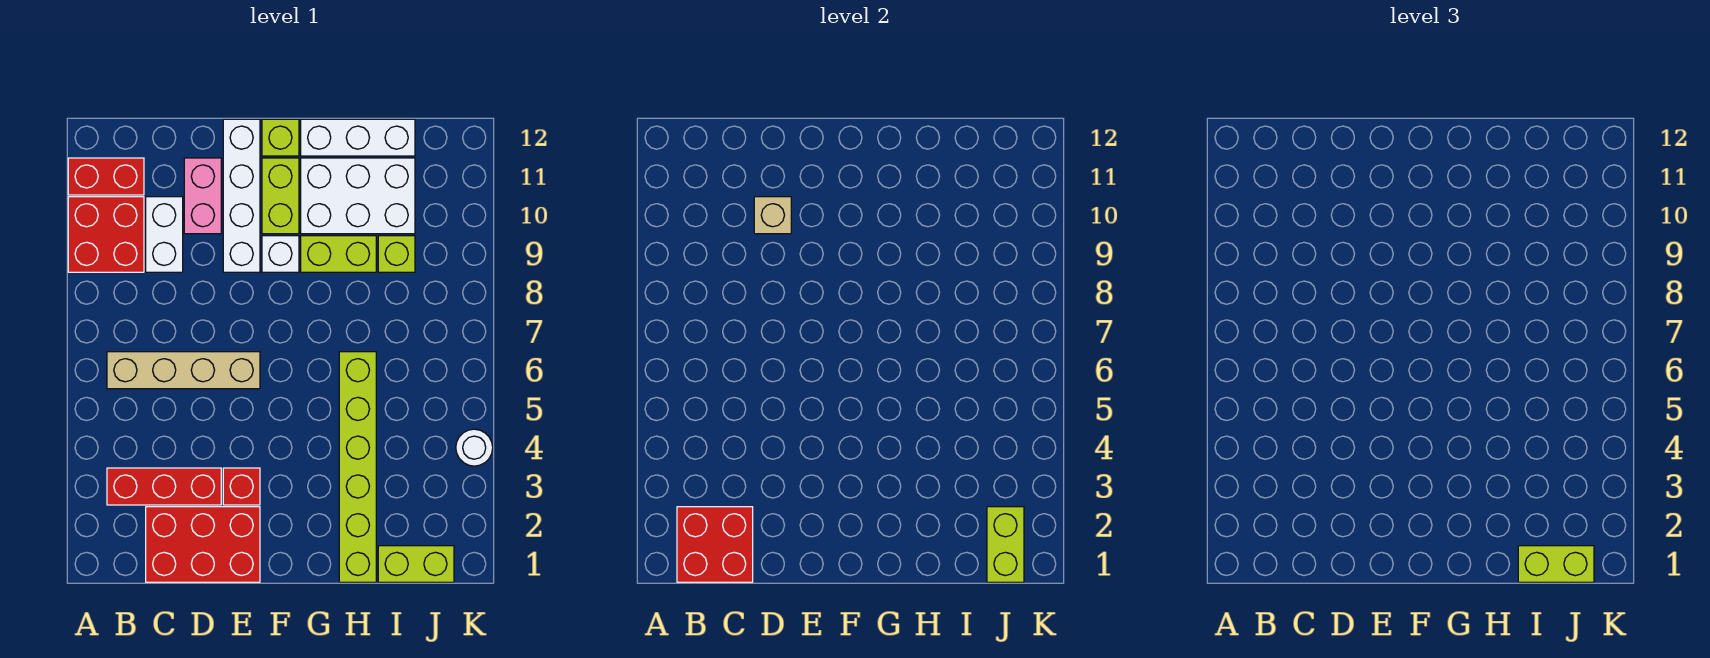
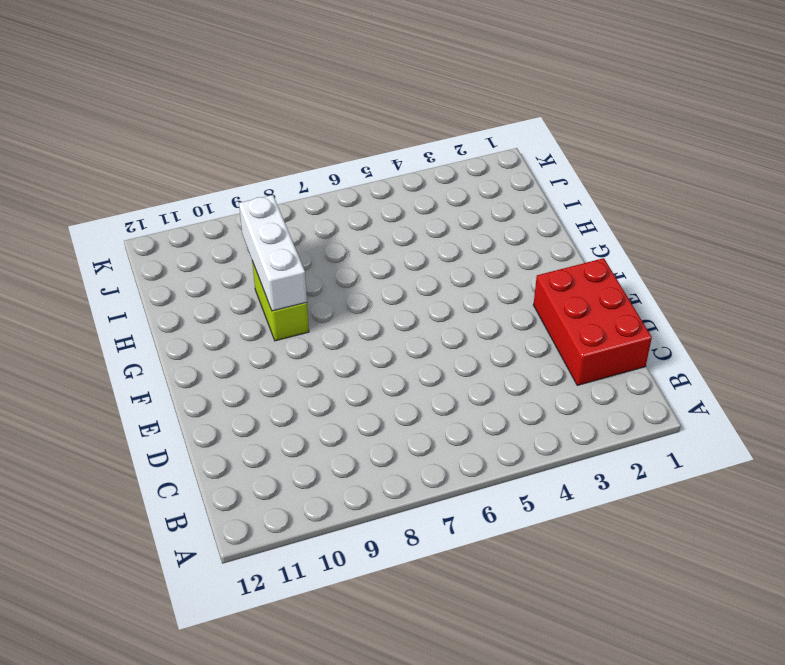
white brick G9:I9 level 2 -> white brick G12:I12 level 1
none -> red brick A9:B10 level 1
none -> red brick A11:B11 level 1
none -> red brick B3:D3 level 1

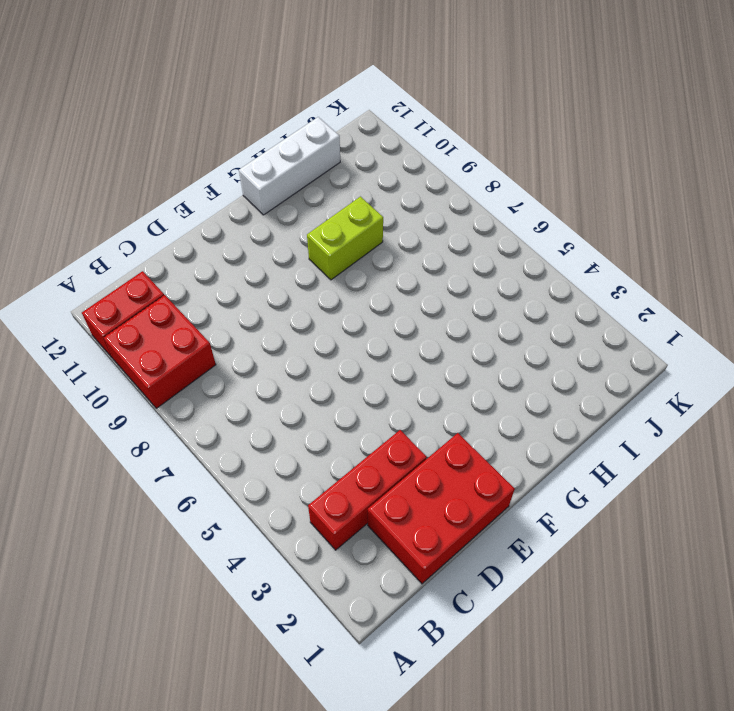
none -> tan brick B6:E6 level 1
none -> white brick C9:C10 level 1
none -> pink brick D10:D11 level 1

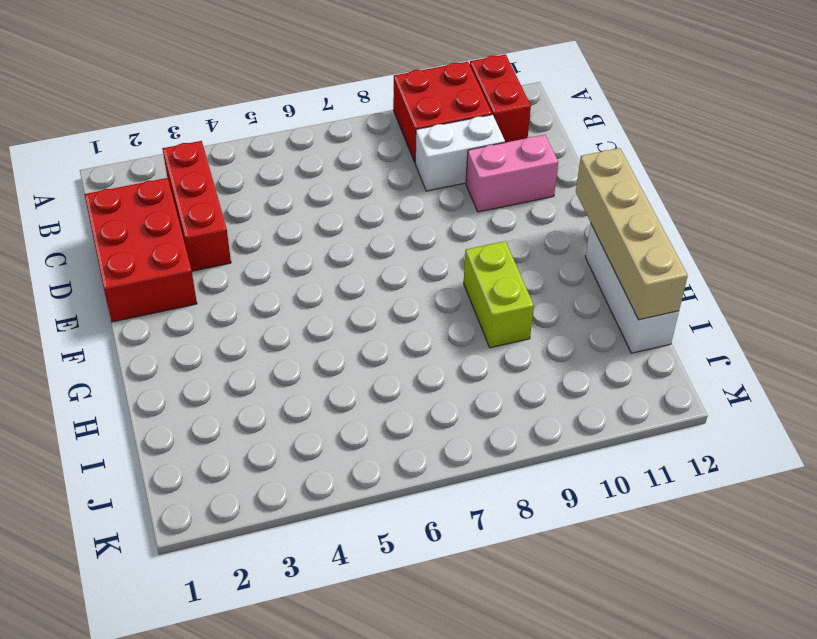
tan brick F12:I12 level 2 -> tan brick B6:E6 level 1
none -> red brick E3 level 1
none -> white brick E9:E12 level 1
none -> white brick F9 level 1

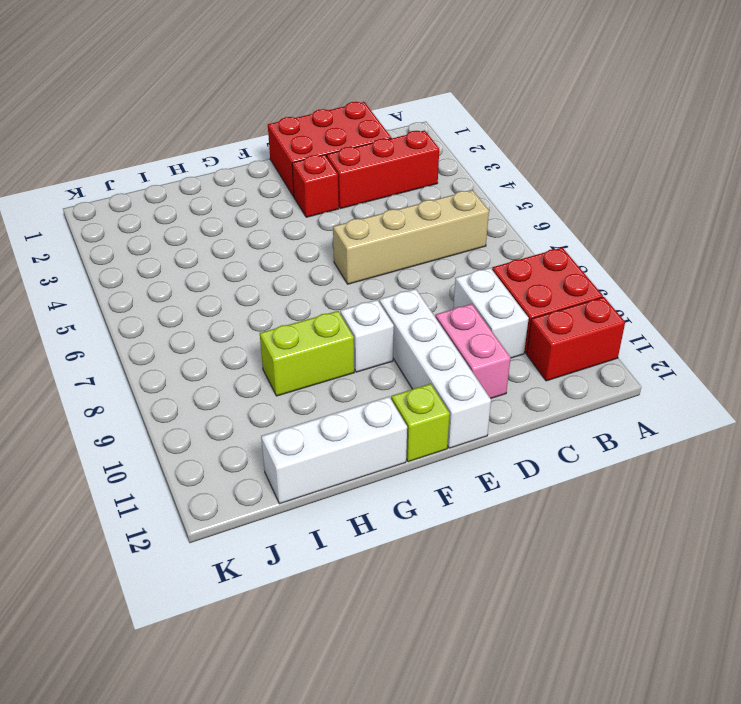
none -> lime brick F10:F11 level 1
none -> white brick G10:I11 level 1
none -> lime brick H1:H6 level 1

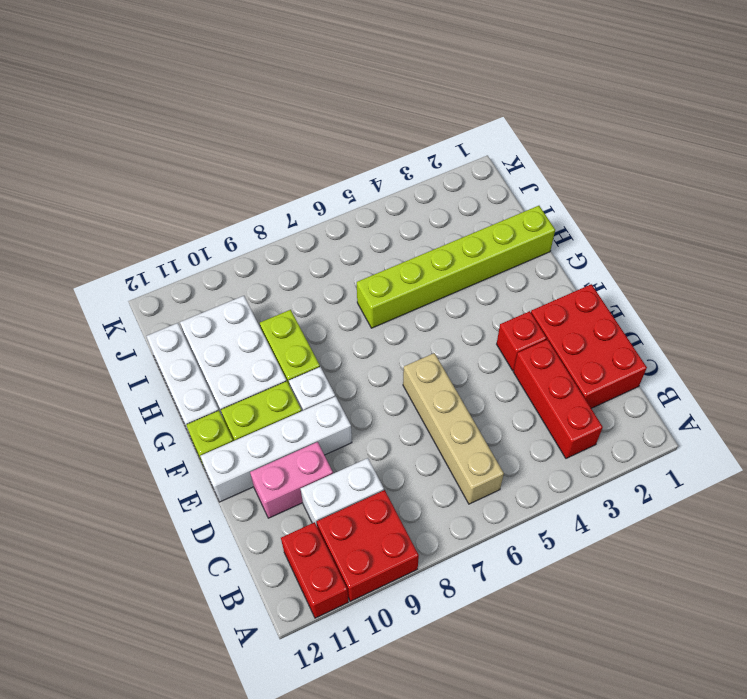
none -> lime brick I1:J1 level 1
none -> lime brick I9 level 1
none -> white round brick K4 level 1

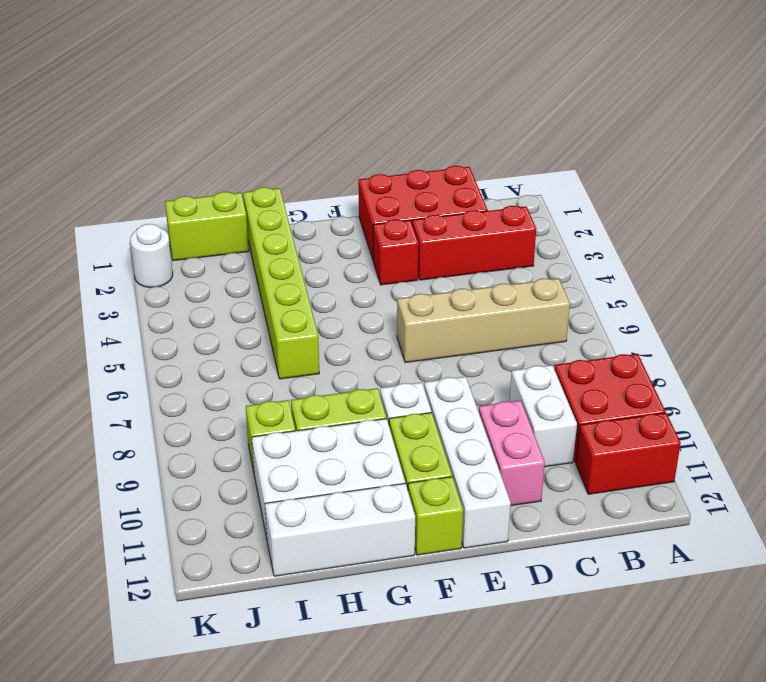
white round brick K2 level 1 -> white round brick K4 level 1
none -> red brick B1:C2 level 2
none -> tan brick D10 level 2
none -> lime brick J1:J2 level 2

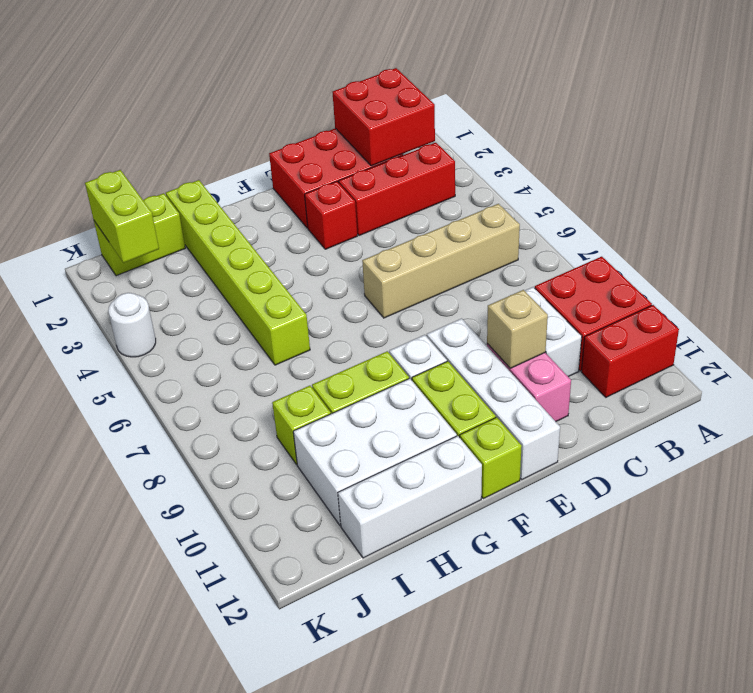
none -> lime brick I1:J1 level 3

